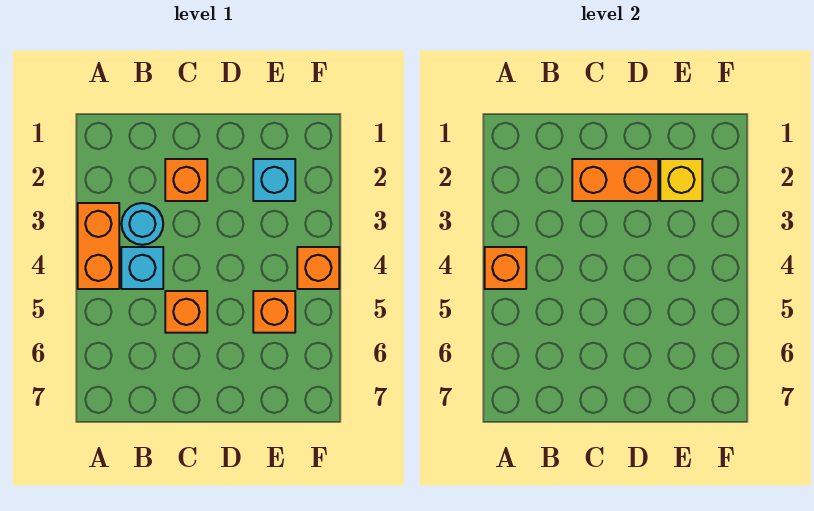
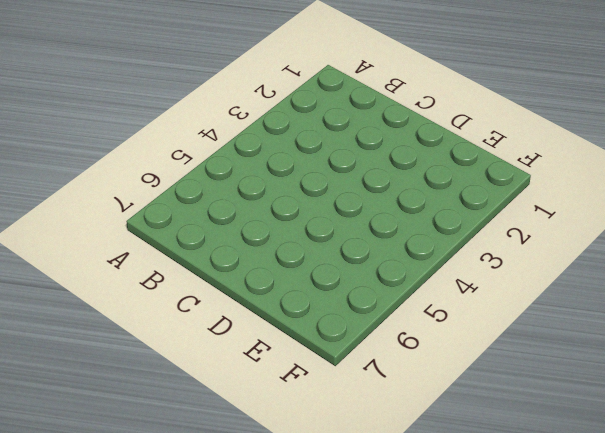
none -> orange brick A3:A4 level 1
none -> cyan round brick B3 level 1

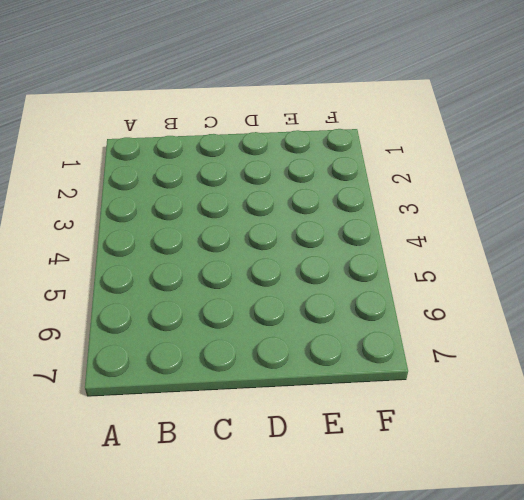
none -> orange brick A3:A4 level 1
none -> cyan round brick B3 level 1

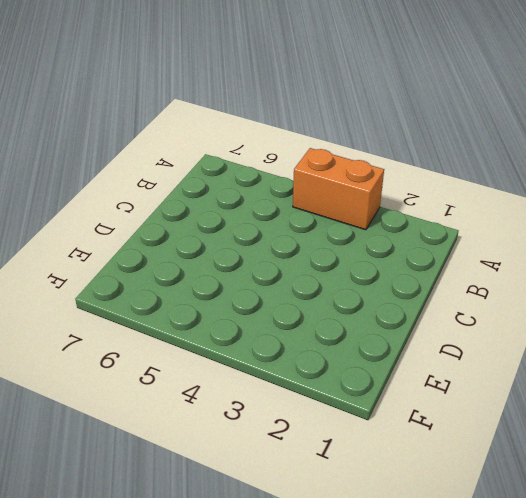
none -> cyan round brick B3 level 1
none -> cyan brick B4 level 1

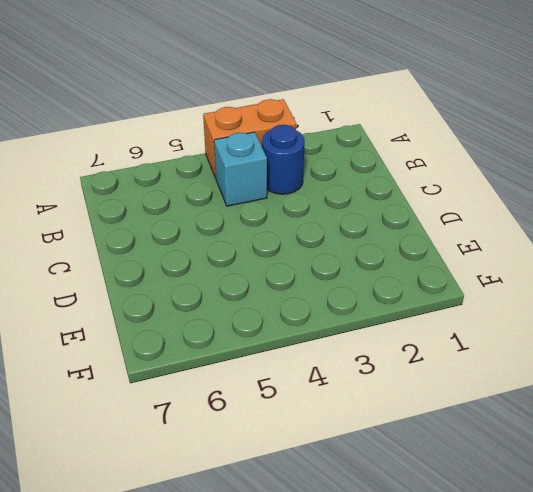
blue round brick B3 level 1 -> cyan round brick B3 level 1
none -> orange brick C2 level 1
none -> orange brick C5 level 1

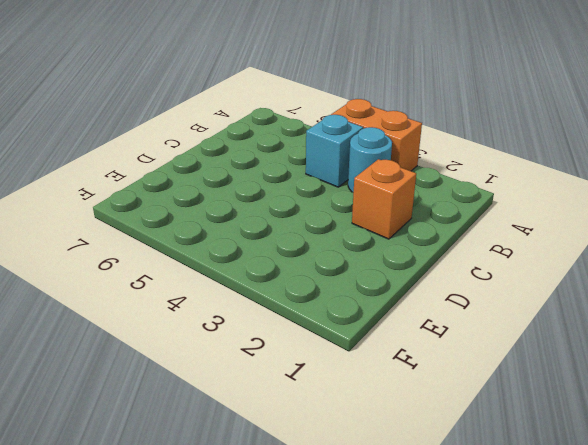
none -> orange brick C5 level 1
none -> cyan brick E2 level 1

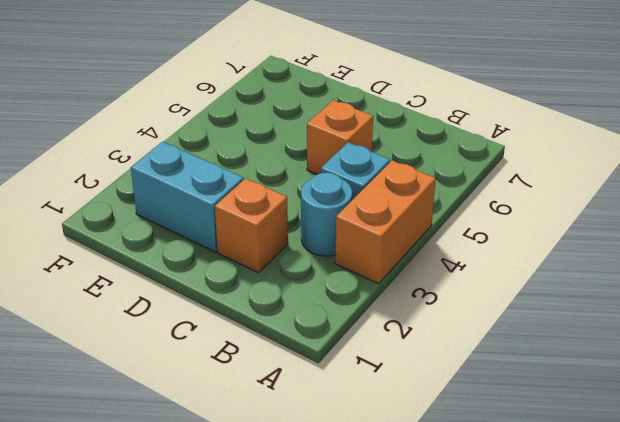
cyan brick D2:E2 level 1 -> cyan brick E2 level 1
none -> orange brick E5 level 1
none -> orange brick F4 level 1

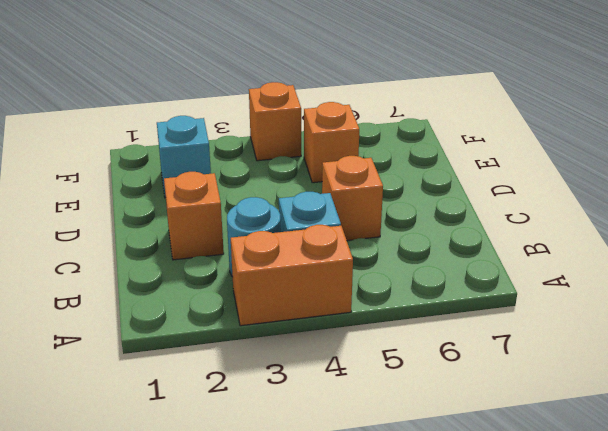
none -> orange brick A4 level 2
none -> orange brick C2:D2 level 2

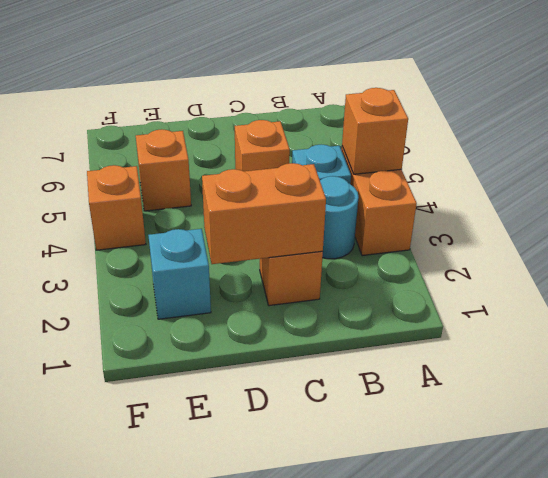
none -> yellow brick E2 level 2

